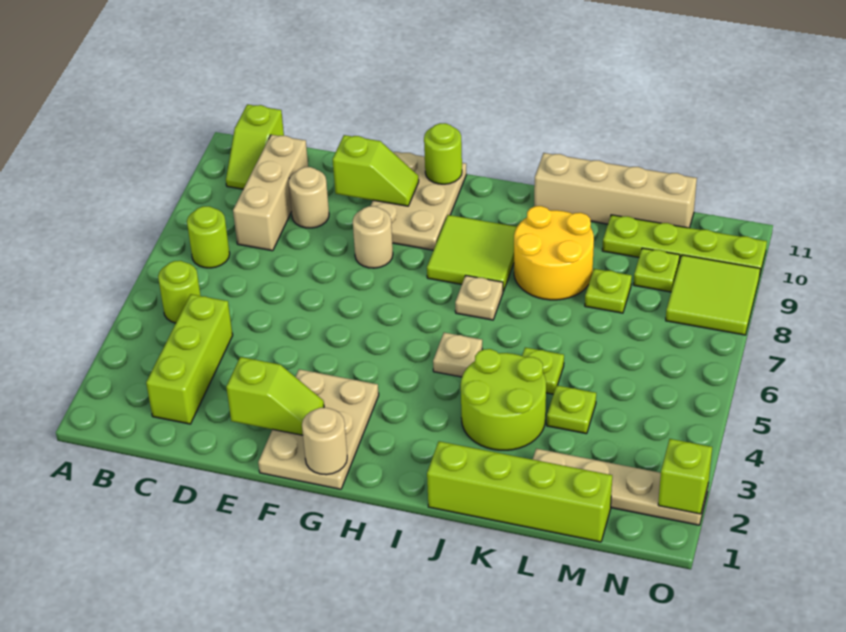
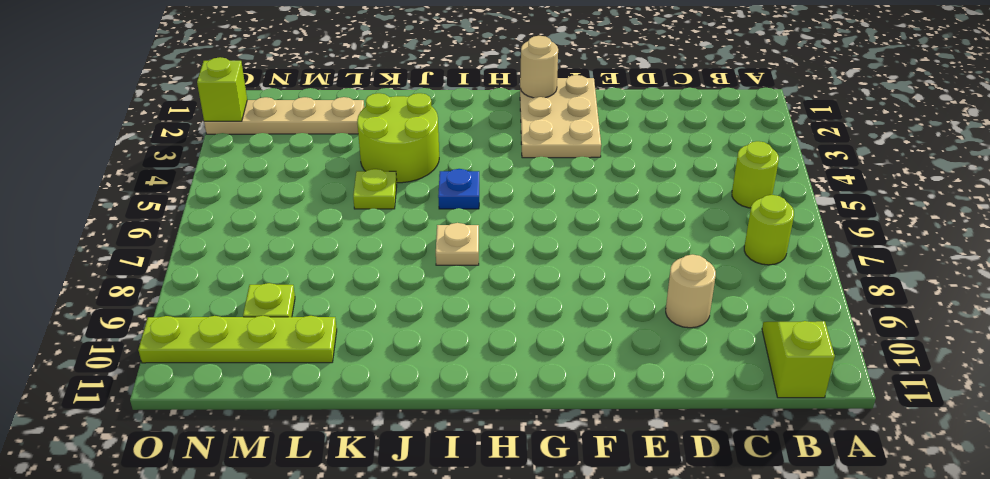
blue plate I5 level 1 -> tan plate I5 level 1
none -> lime brick C2:C4 level 1
none -> tan brick C8:C10 level 1
none -> tan round brick F8 level 1

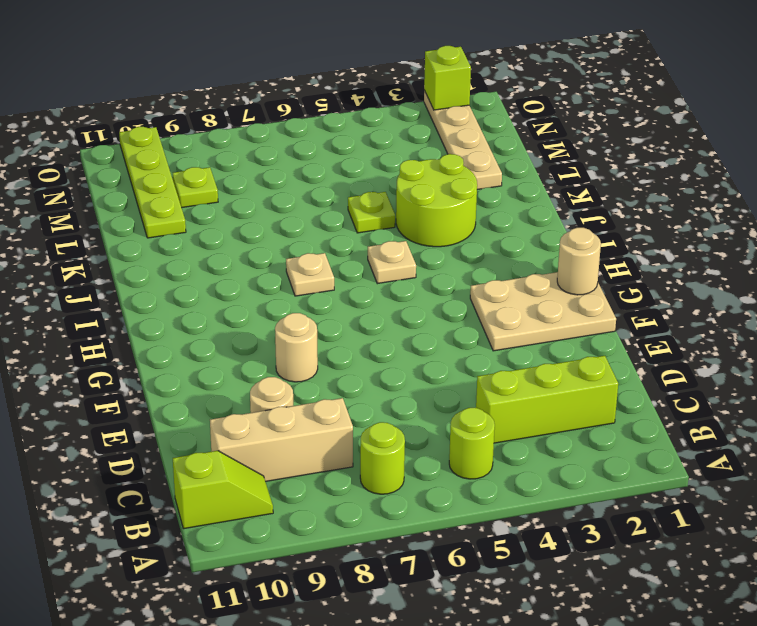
none -> tan plate F9:G11 level 1
none -> lime tile H8:I9 level 1
none -> lime brick J1:M1 level 1

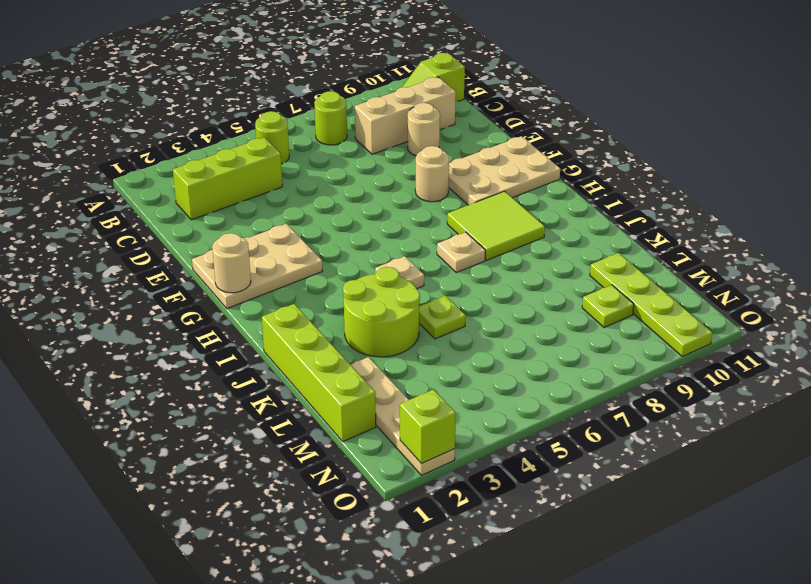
none -> yellow round brick J8:K9 level 1
none -> tan brick J11:M11 level 1
none -> lime plate L4 level 1

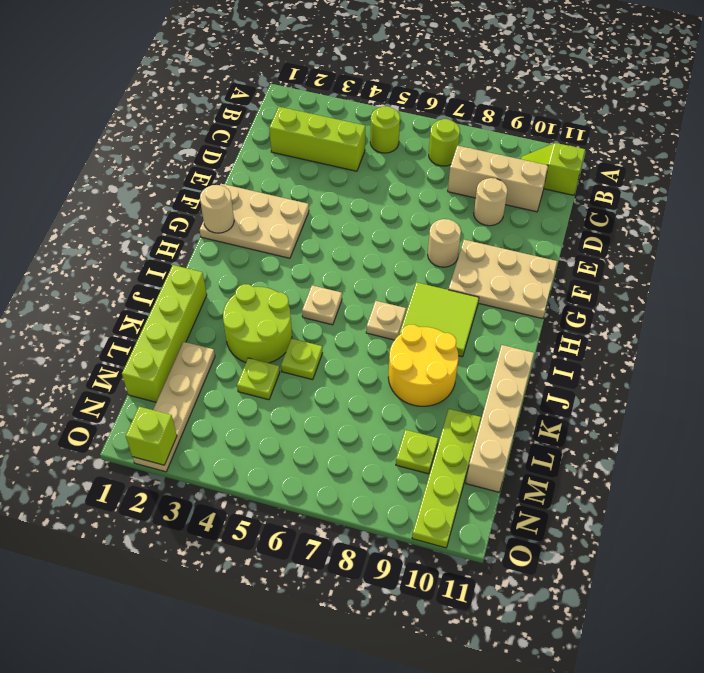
none -> lime plate L8 level 1
none -> lime tile N8:O9 level 1
none -> lime slope E2:F2 level 2 top E

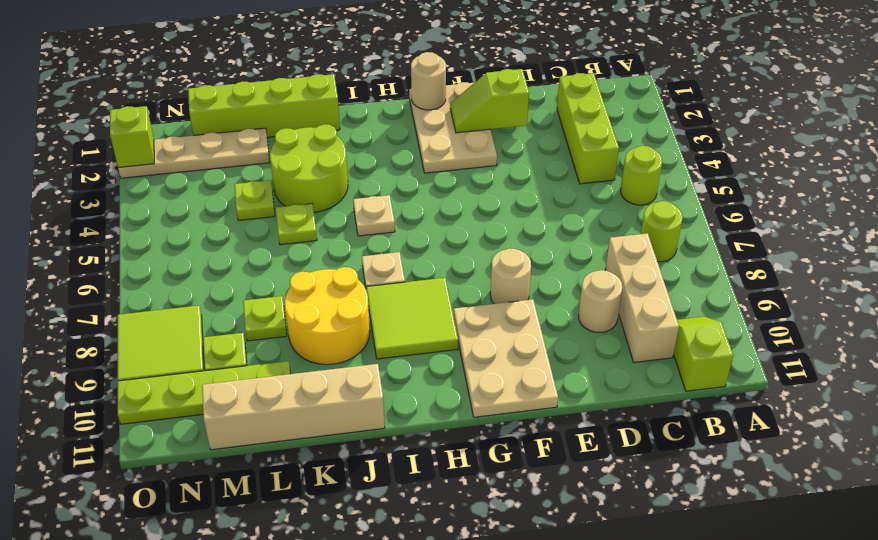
none -> lime slope E10:F10 level 2 top E
none -> lime round brick G11 level 2

